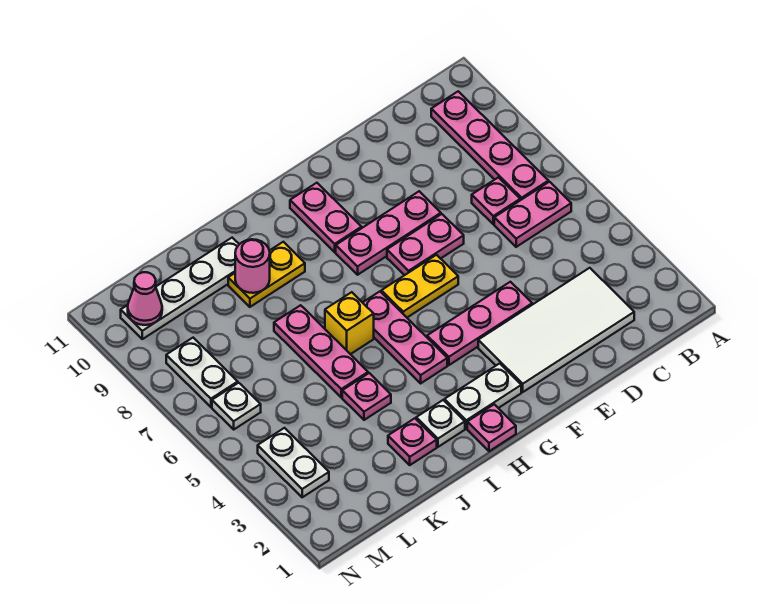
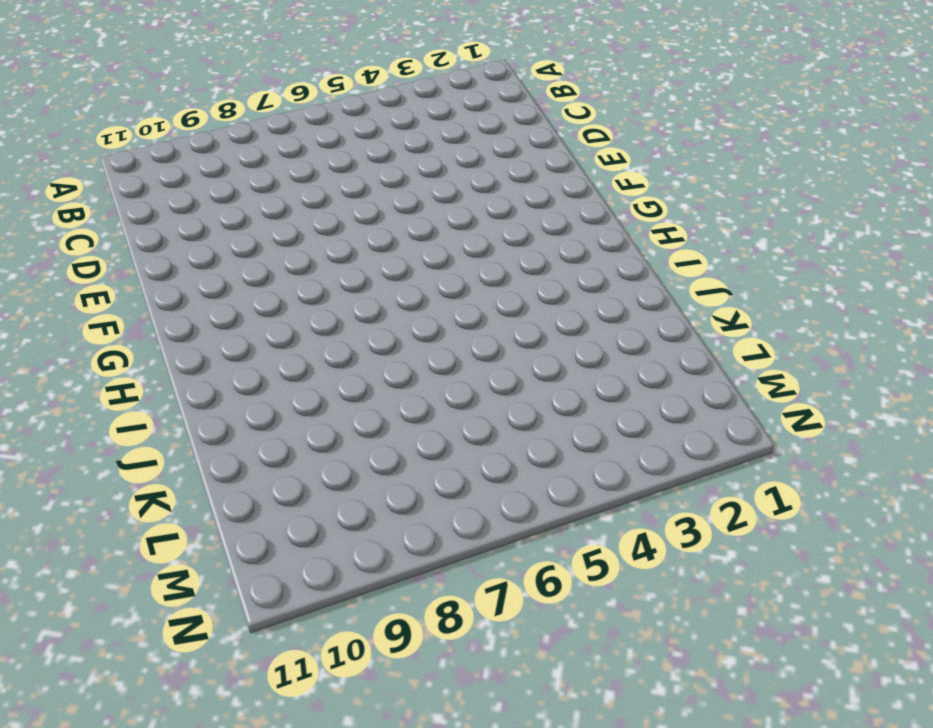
none -> pink plate B6:C6 level 1
none -> pink plate B7:B10 level 1
none -> white tile C2:F3 level 1

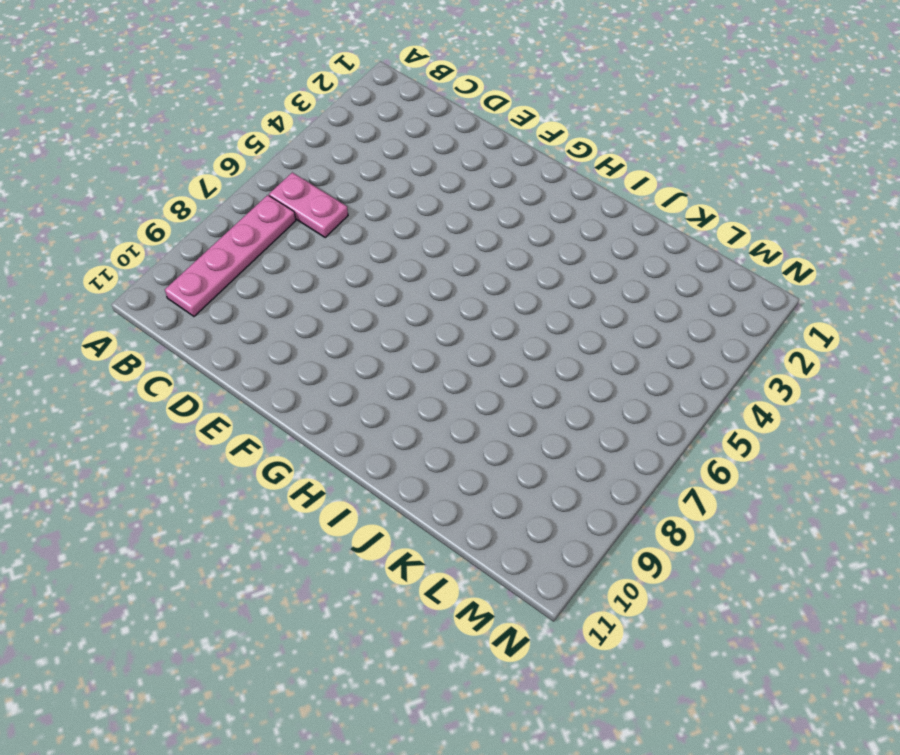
none -> white tile C2:F3 level 1
none -> pink plate C7 level 1
none -> pink plate E4:G4 level 1

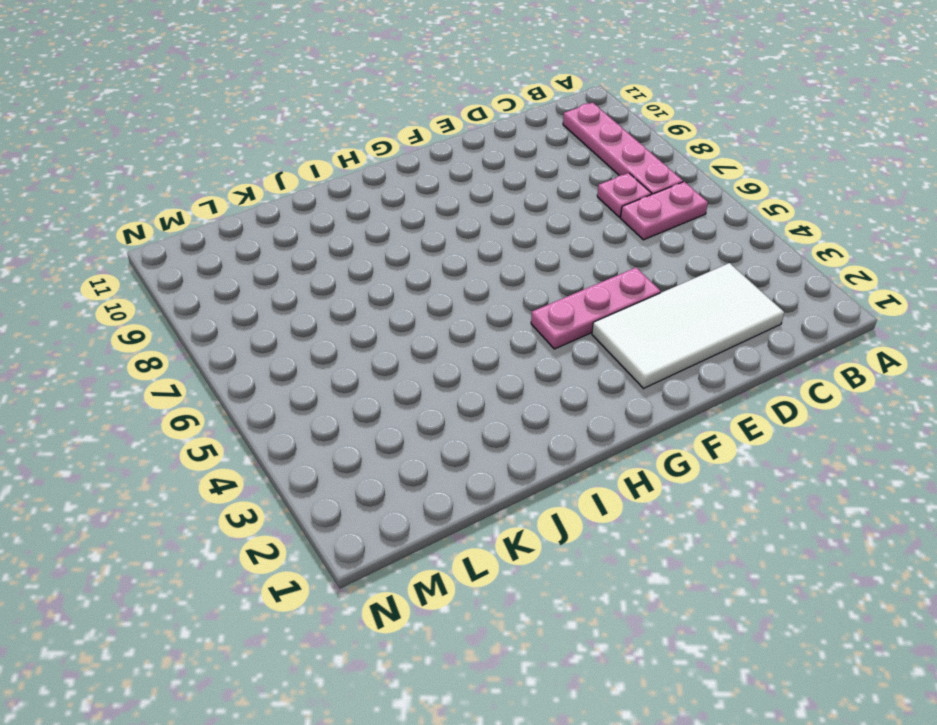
none -> pink plate E7:F7 level 1
none -> pink plate E8:G8 level 1
none -> yellow plate F6:G6 level 1

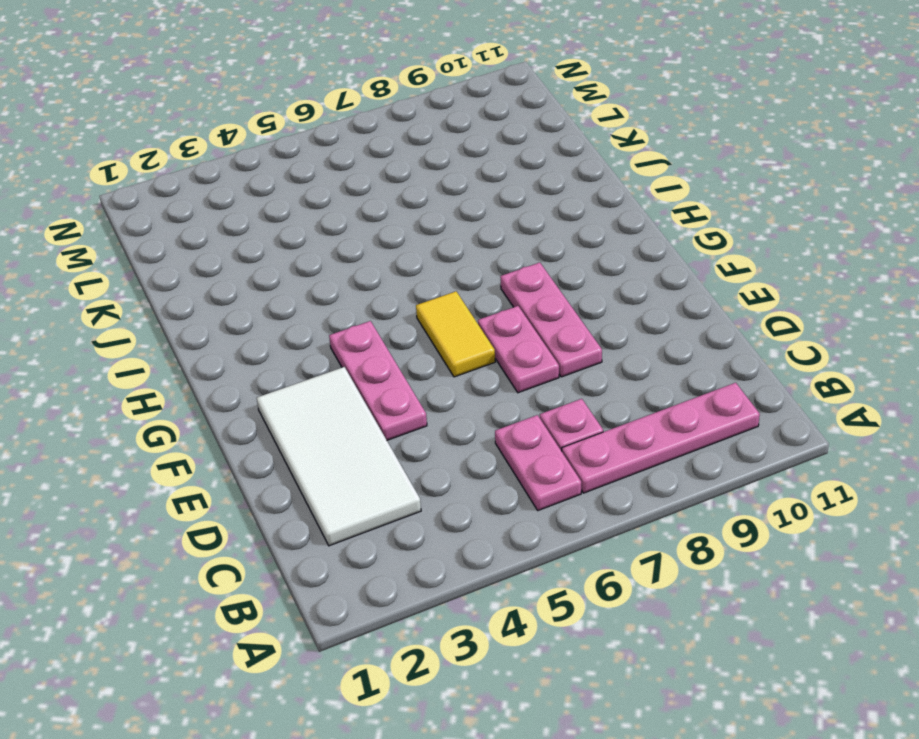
yellow tile F6:G6 level 1 -> yellow plate F6:G6 level 1
none -> white plate G2:H2 level 1
none -> pink plate G9:G10 level 1
none -> pink plate H1 level 1

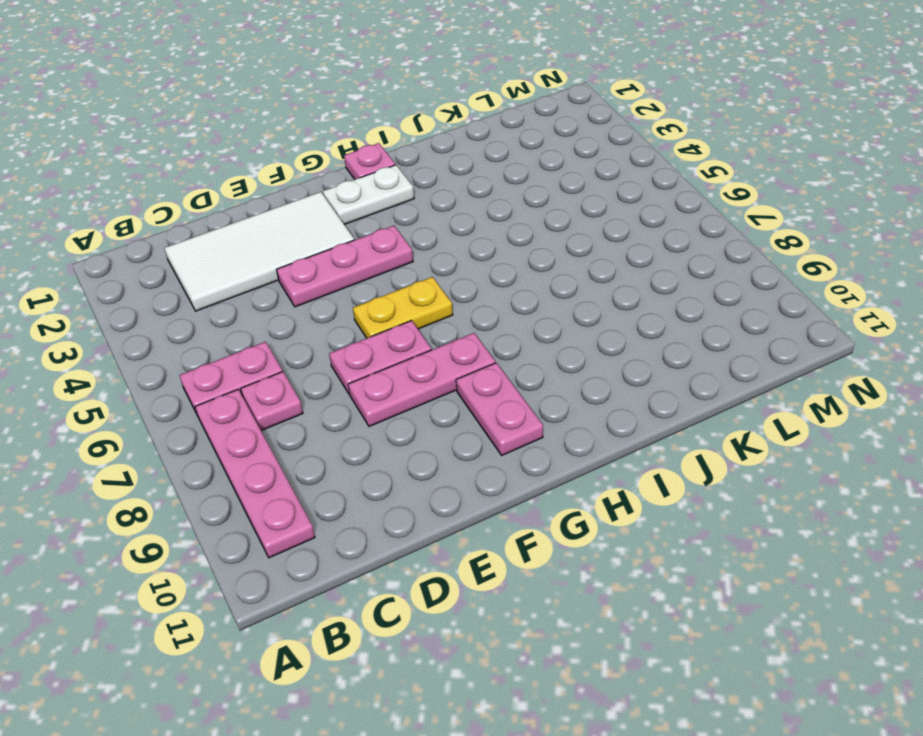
none -> pink plate H4:H6 level 1
none -> white plate I2 level 1
none -> yellow brick I6 level 1

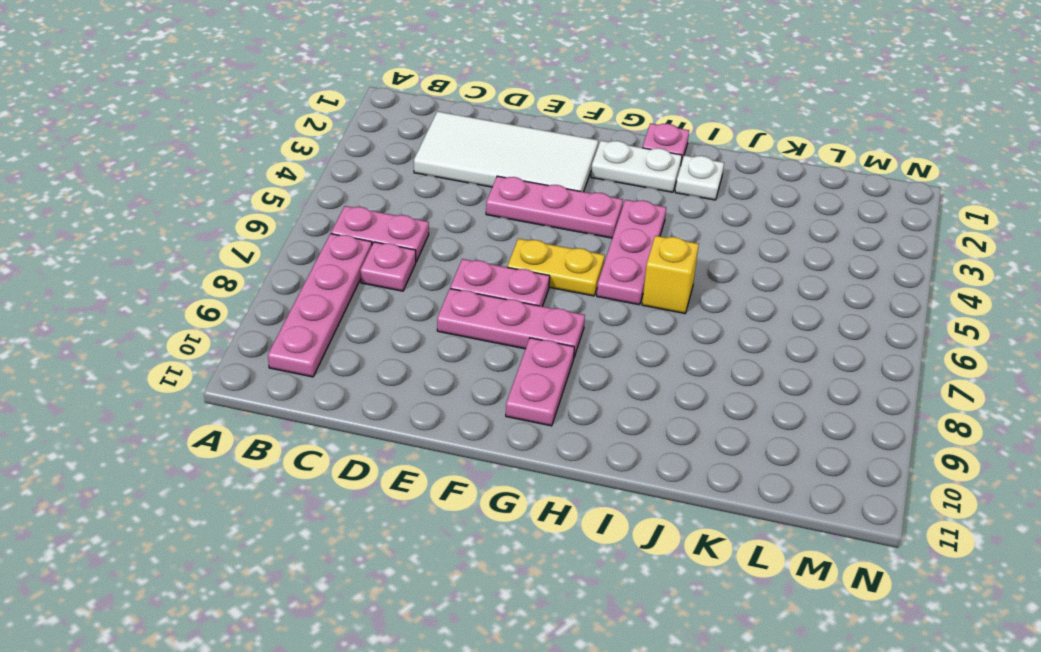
none -> yellow plate I9:J9 level 1
none -> pink plate J2 level 1
none -> pink plate J4 level 1

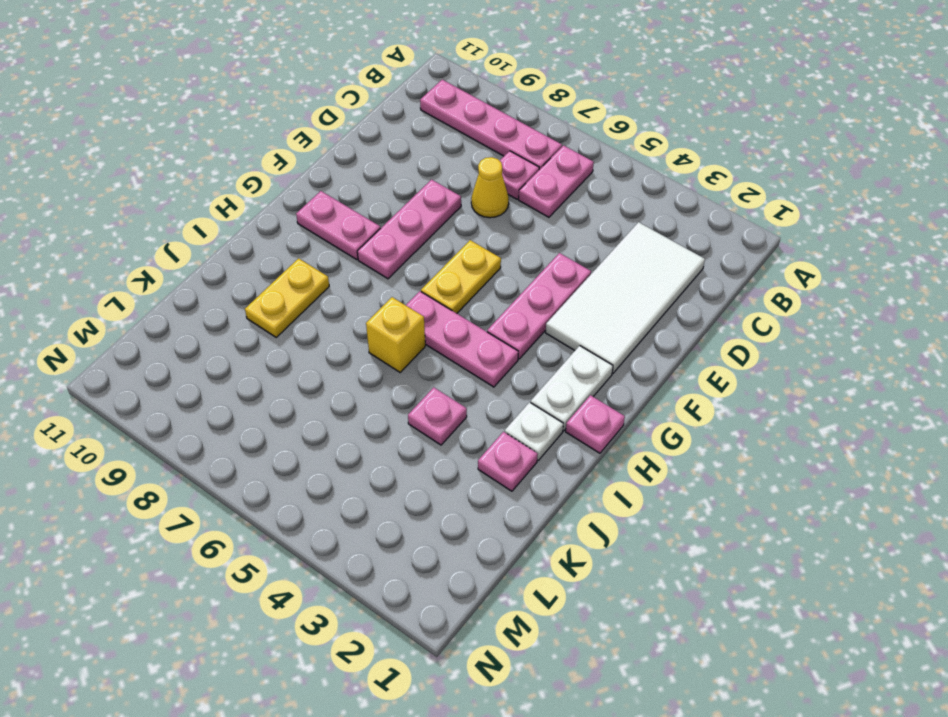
yellow cone D7 level 1 -> none
none -> pink plate E7:F7 level 1
none -> pink plate J5:J7 level 1
none -> white plate J10:M10 level 1

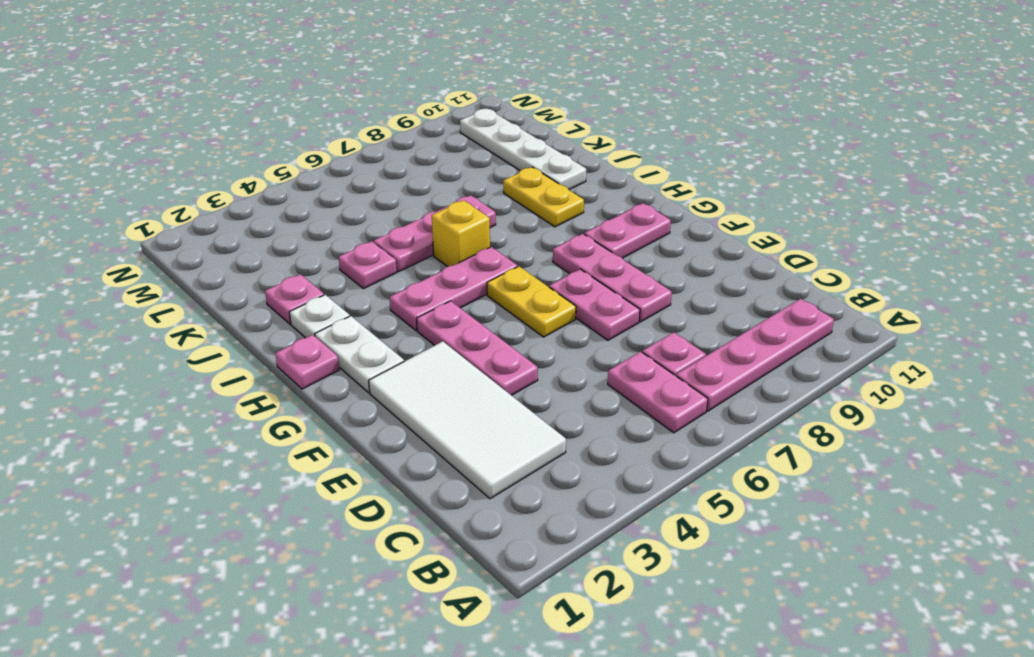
none -> white plate M3:M4 level 1
none -> white plate M6 level 1
none -> white plate M7:M8 level 1

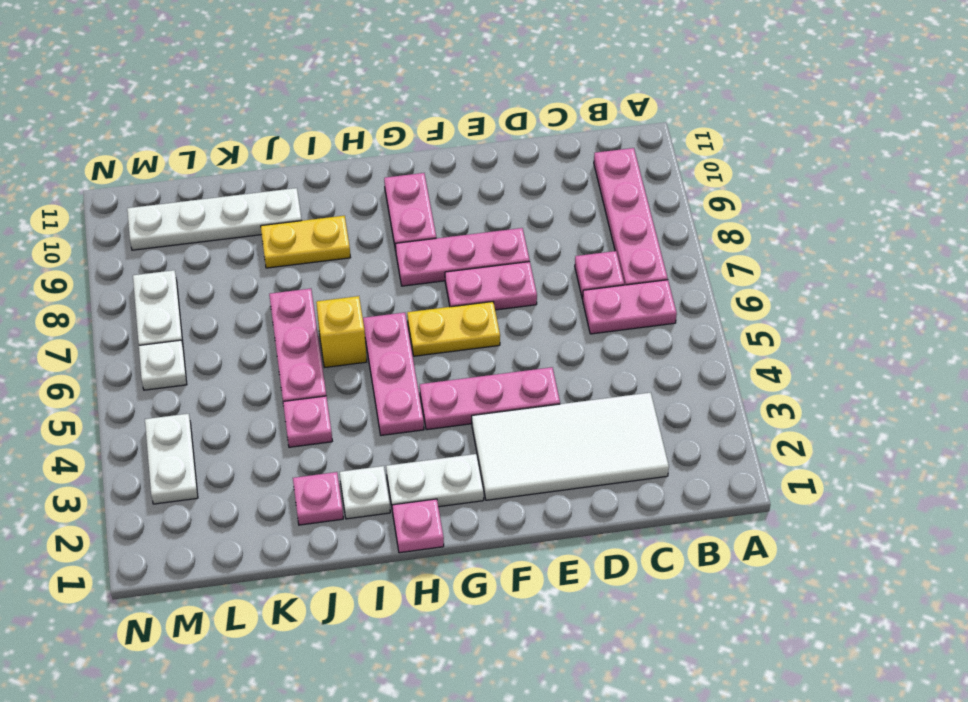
none -> pink round brick J9 level 2
none -> pink cone M10 level 2

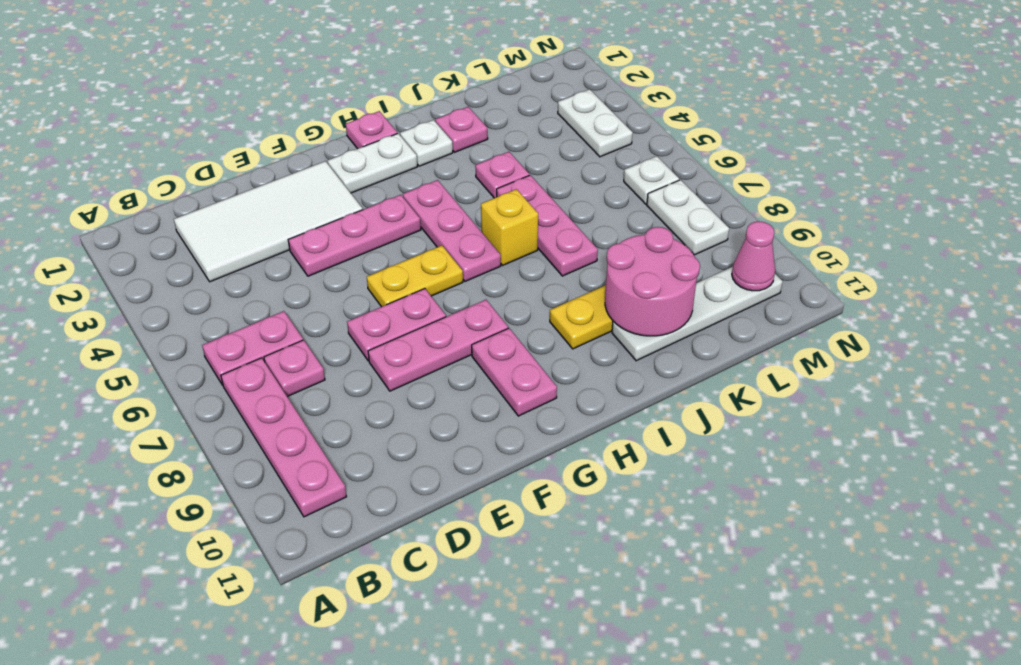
pink round brick J9:K10 level 2 -> pink round brick J9 level 2

